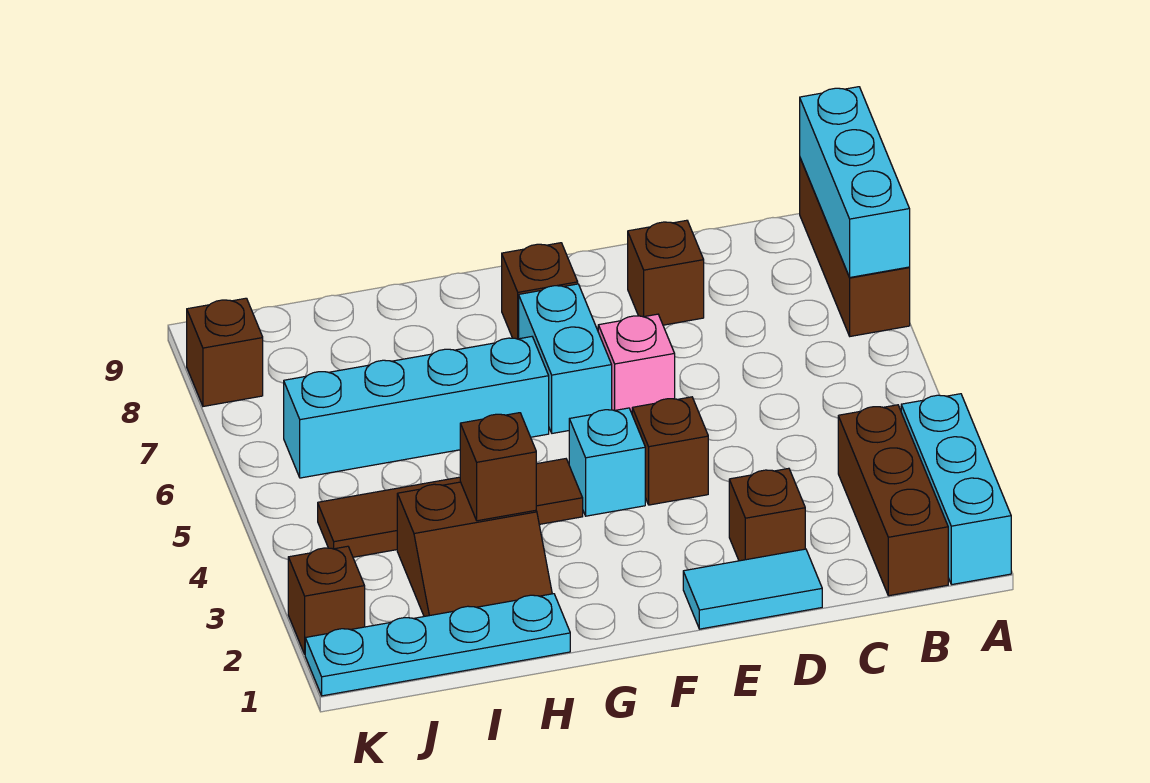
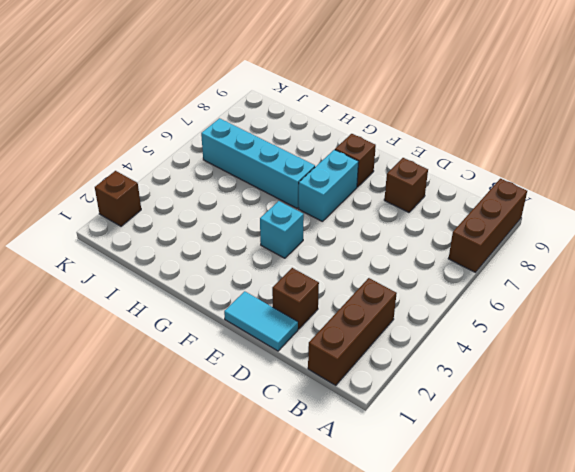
none -> cyan brick A1:A3 level 1
none -> brown brick E4 level 1
none -> pink brick E6 level 1

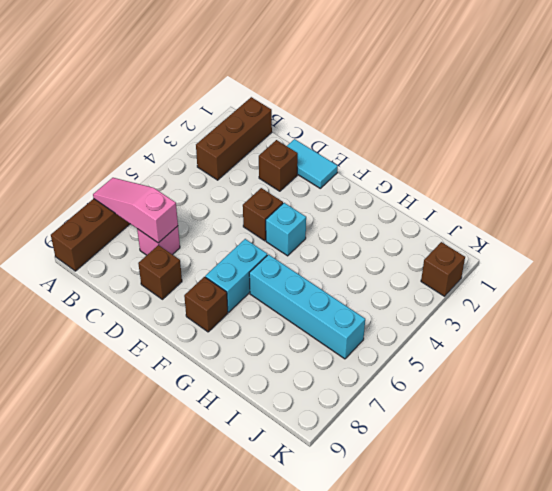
pink slope A7:C7 level 2 top C -> cyan brick A7:A9 level 2
pink brick C7 level 1 -> pink brick E6 level 1
none -> cyan brick A1:A3 level 1
none -> brown tile G4:J4 level 1
none -> cyan plate H1:K1 level 1

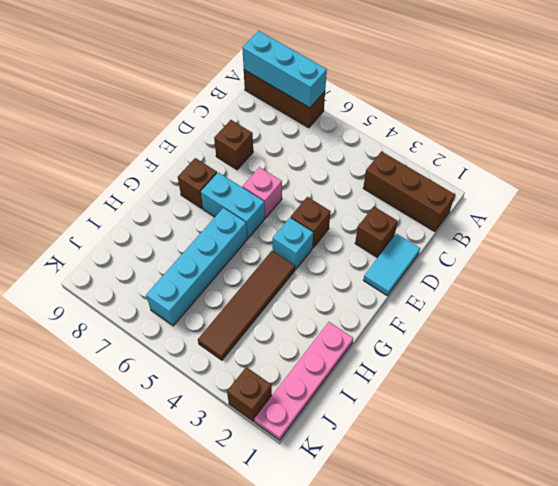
pink plate H1:K1 level 1 -> cyan plate H1:K1 level 1
none -> cyan brick A1:A3 level 1
none -> brown slope H2:I3 level 1 top 3
none -> brown brick K8 level 1

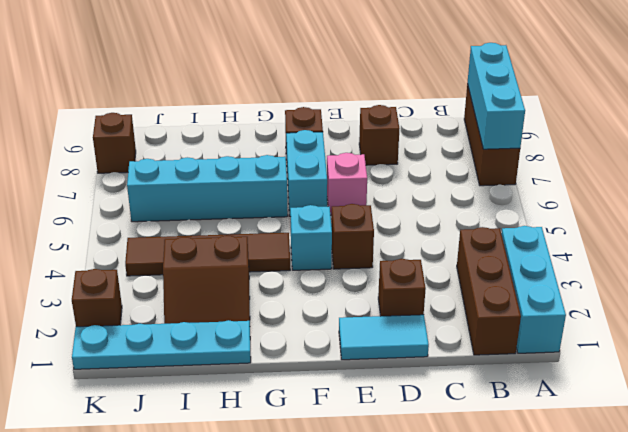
none -> brown brick H3 level 2

